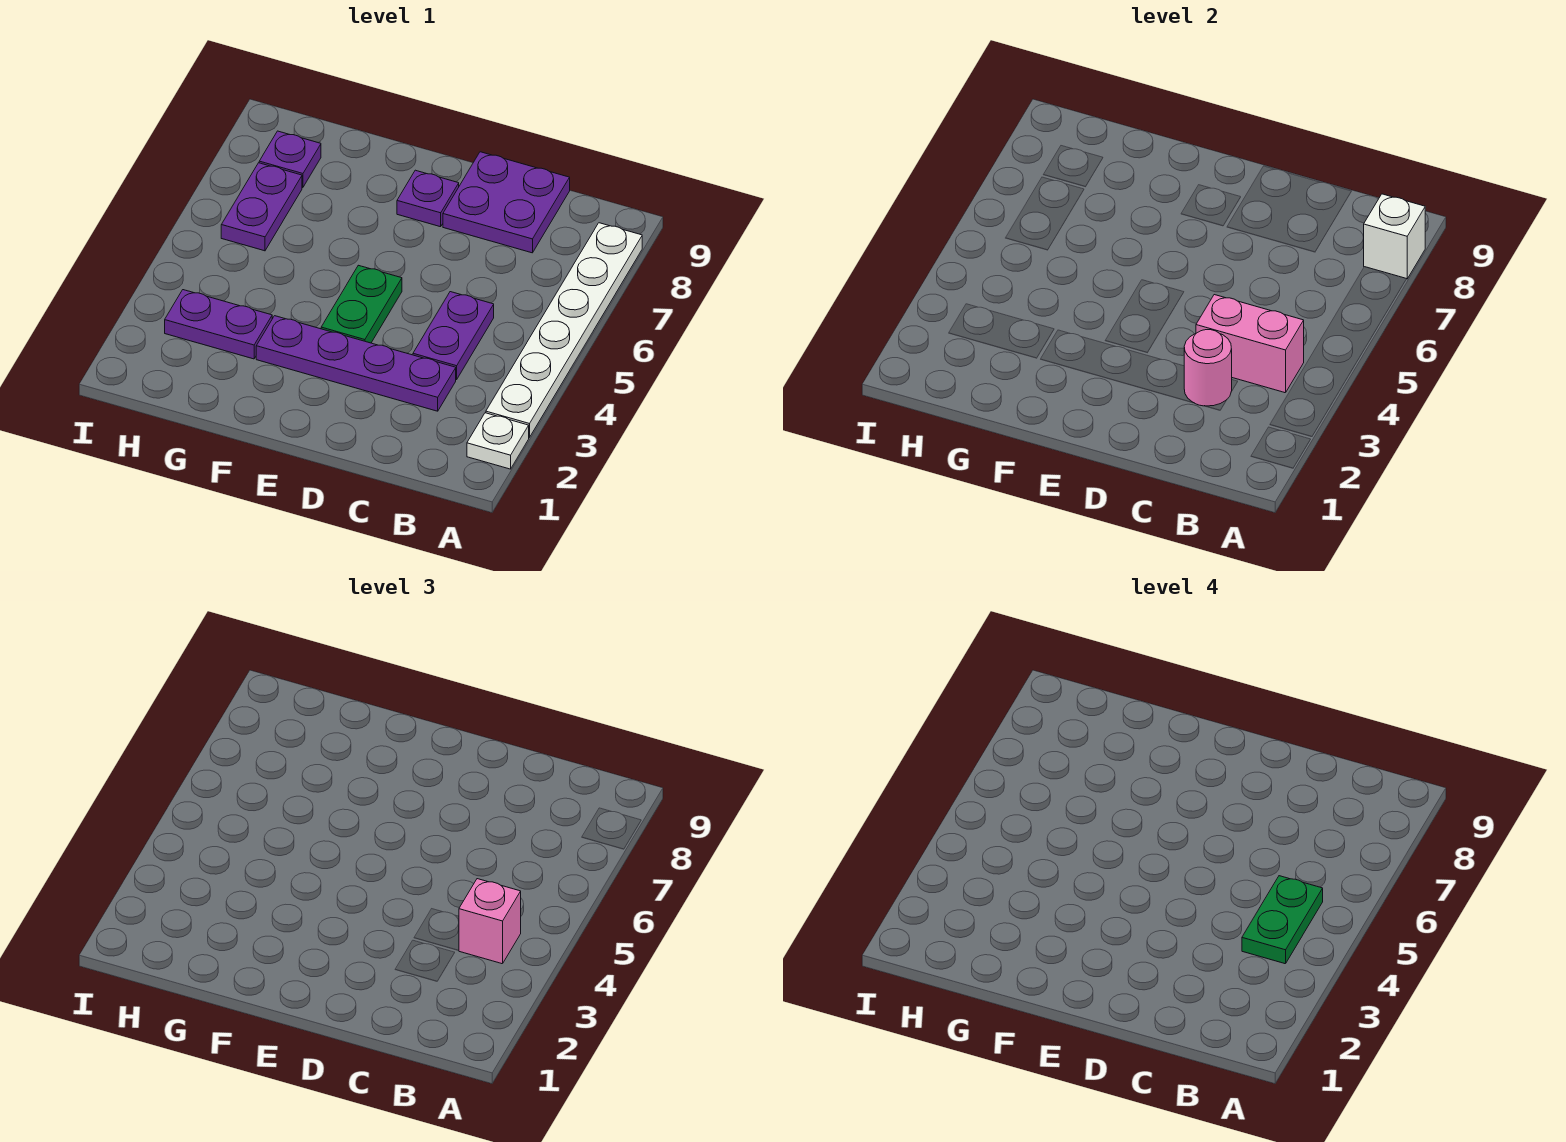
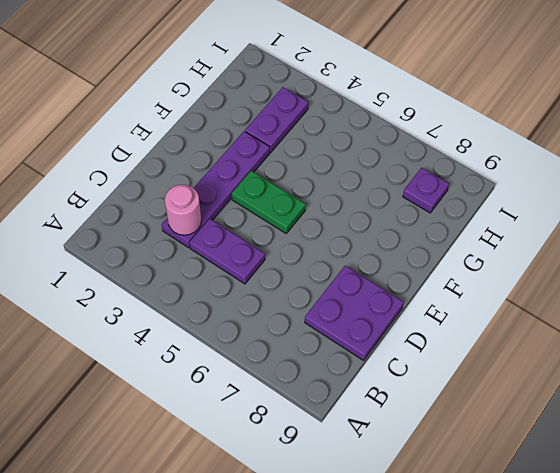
none -> white plate A2 level 1
none -> white plate A3:A8 level 1
none -> purple plate E8 level 1

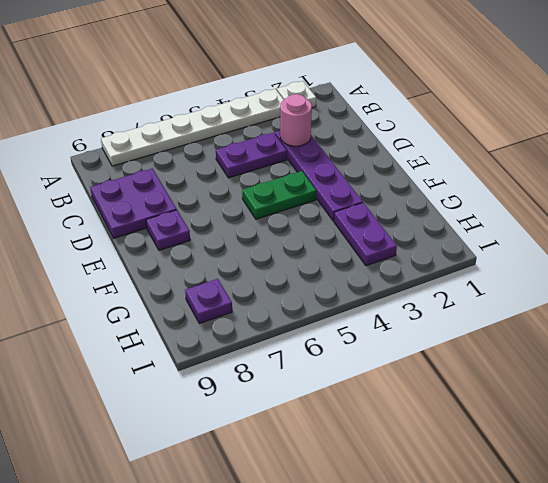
none -> purple plate H6:H7 level 1
none -> white brick A8 level 2
none -> pink brick B4:C4 level 2

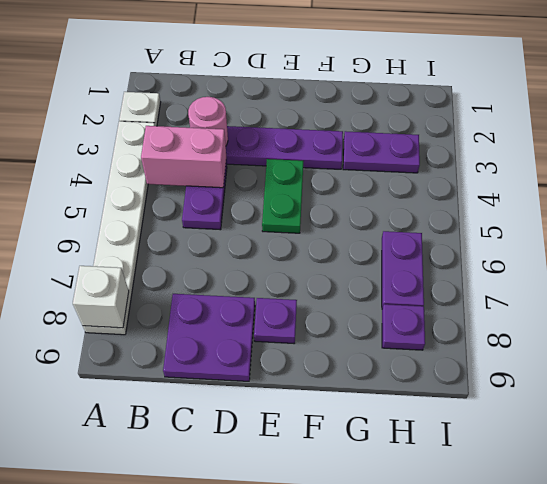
none -> pink brick B4 level 3
none -> green plate B4:B5 level 4

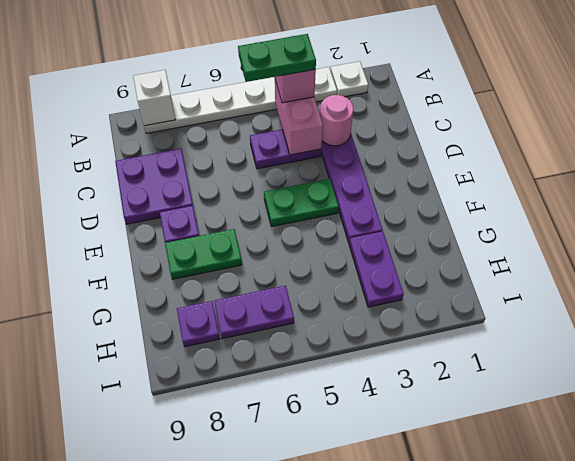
green plate F7:F8 level 1 -> none

